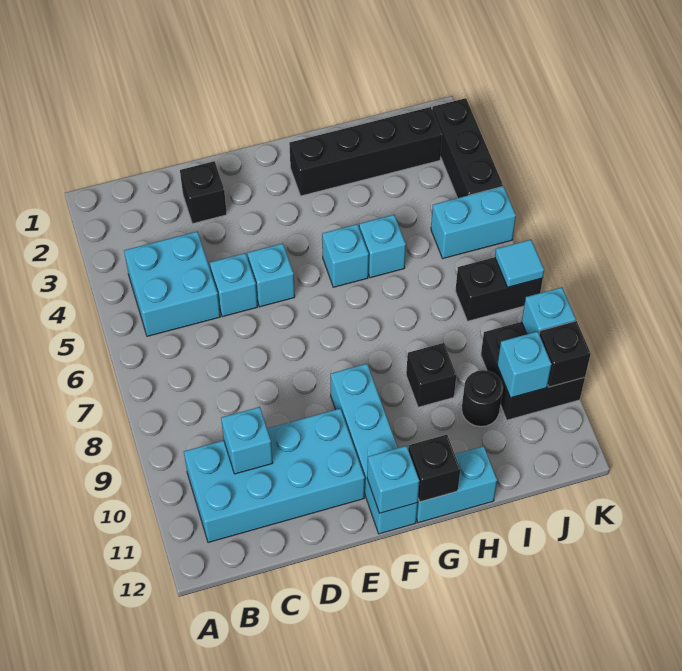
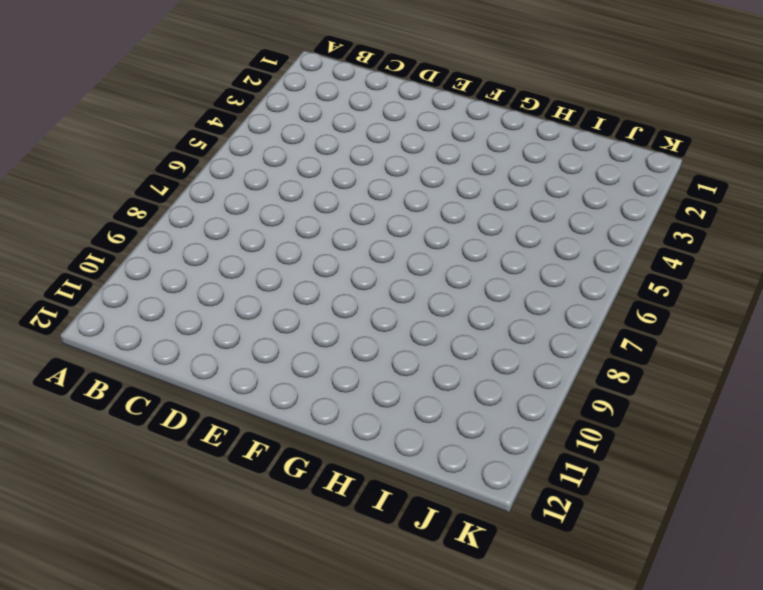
none -> cyan brick B4:C5 level 1
none -> cyan brick B10:E11 level 1
none -> black brick D2 level 1

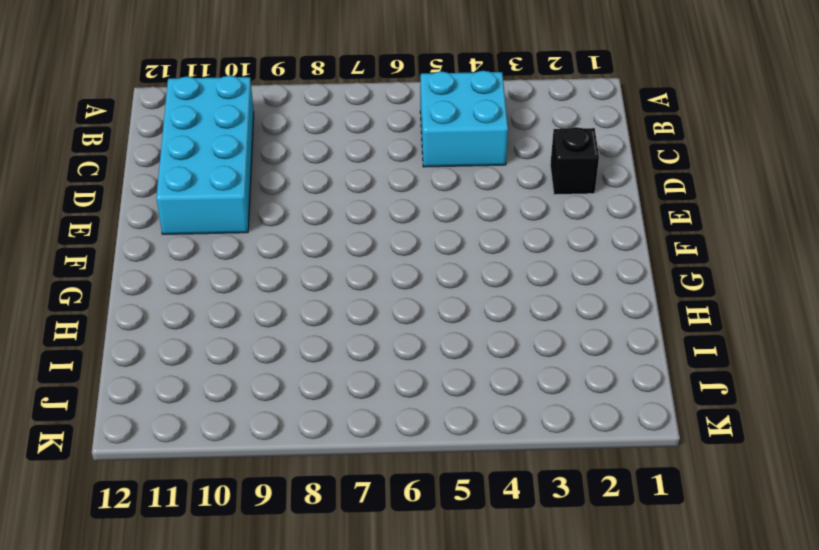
none -> cyan brick D5 level 1
none -> cyan brick E5 level 1
none -> cyan brick F9:F12 level 1

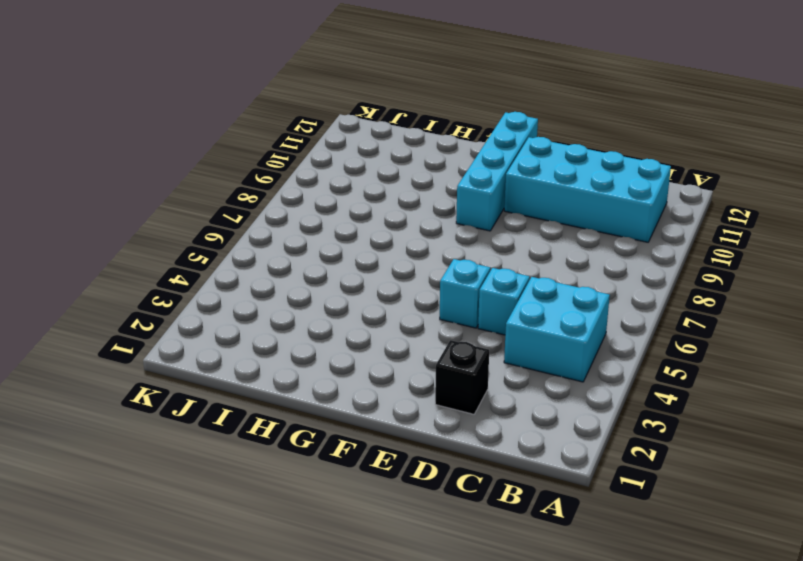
none -> black brick G2:J2 level 1
none -> cyan brick G5 level 1
none -> cyan brick G12:H12 level 1

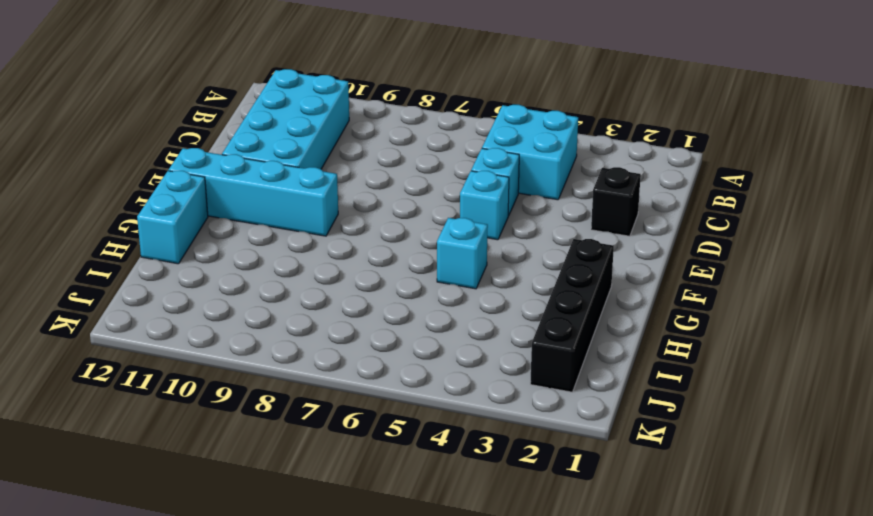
none -> cyan brick H5 level 1
none -> black brick H9 level 1
none -> black round brick I10 level 1

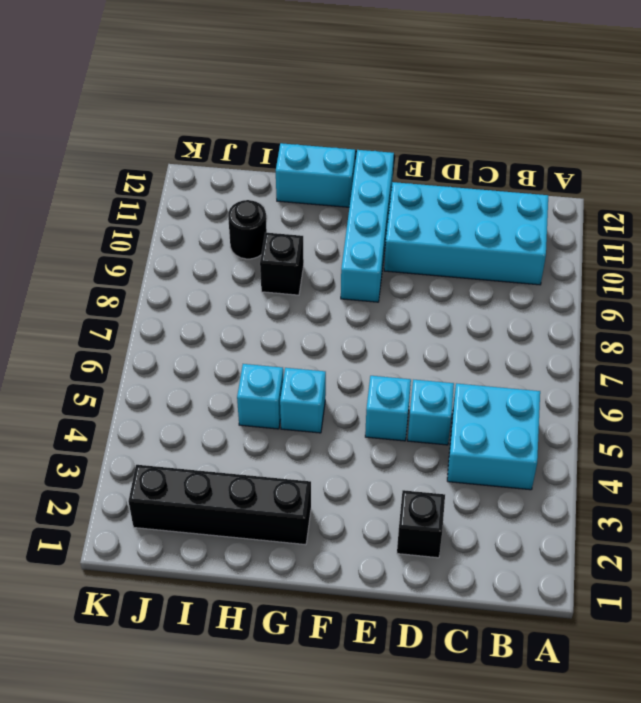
none -> cyan brick J5:K5 level 1
none -> black brick J7:K7 level 1
none -> black brick J9:K10 level 1

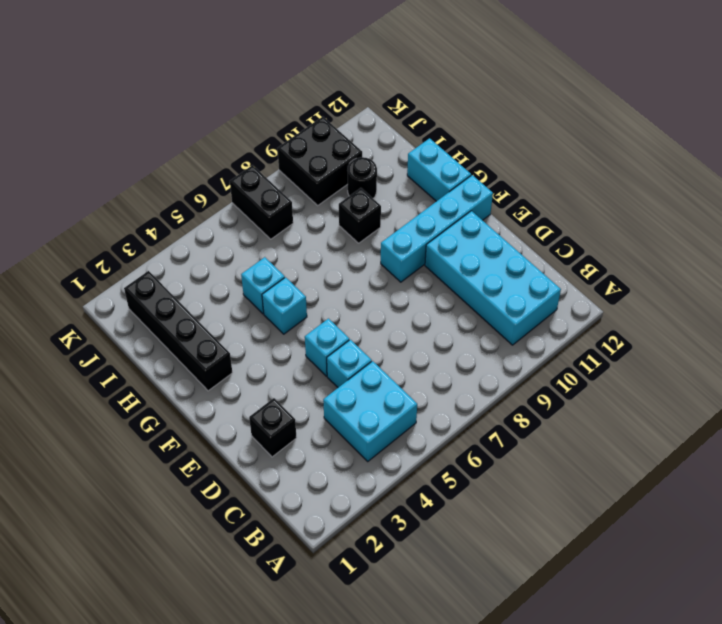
none -> cyan brick J5:K5 level 1
none -> black brick K2:K4 level 1
none -> cyan brick C10 level 2

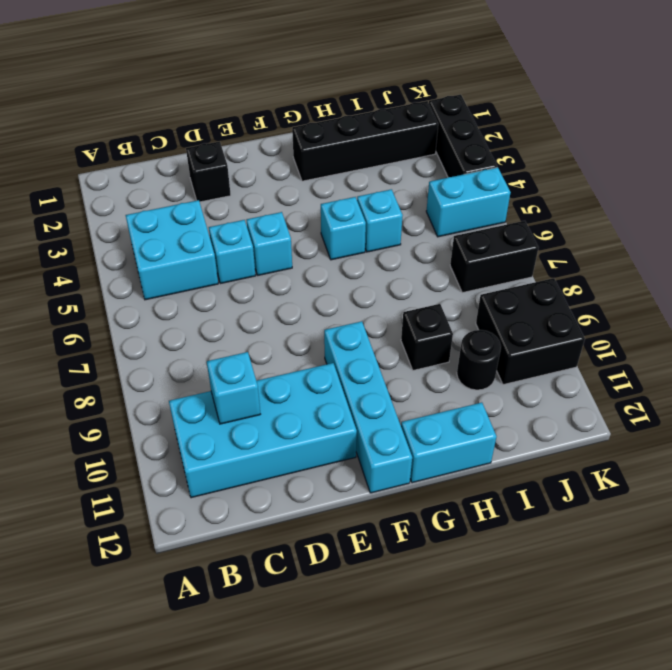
none -> cyan brick F12 level 2
none -> black brick G12 level 2
none -> cyan brick J10 level 2

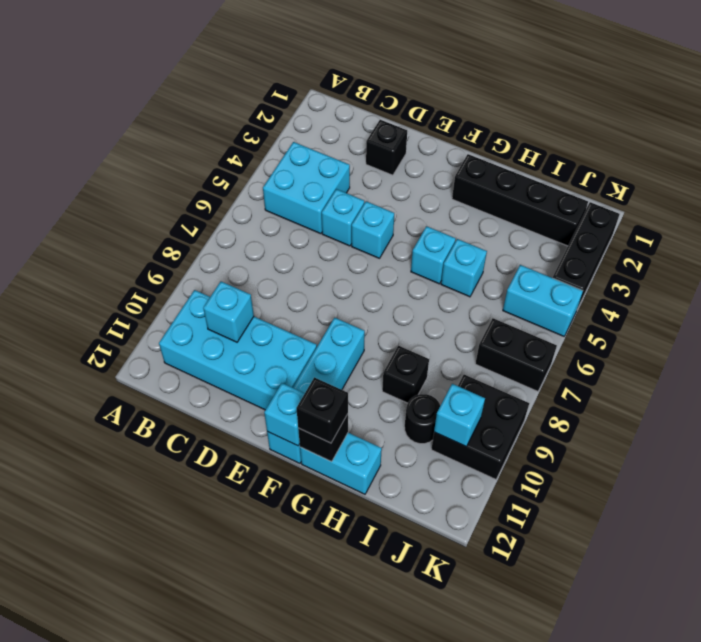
black brick G12 level 3 -> black brick K10 level 2
none -> cyan tile K7 level 2
none -> cyan brick K9 level 2

